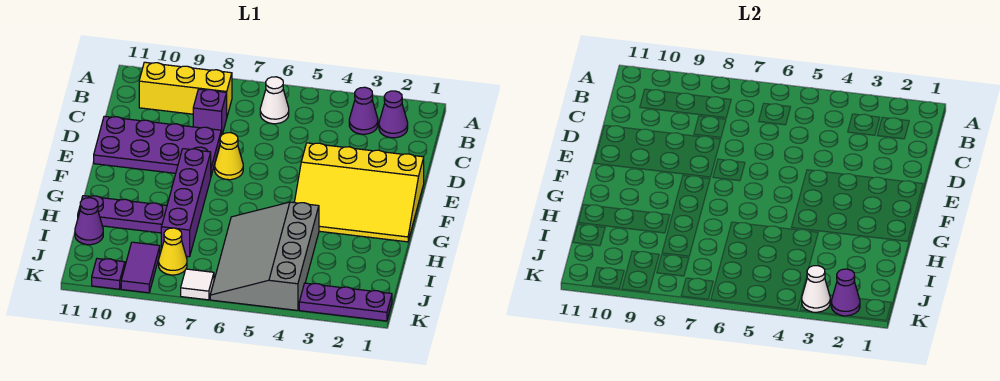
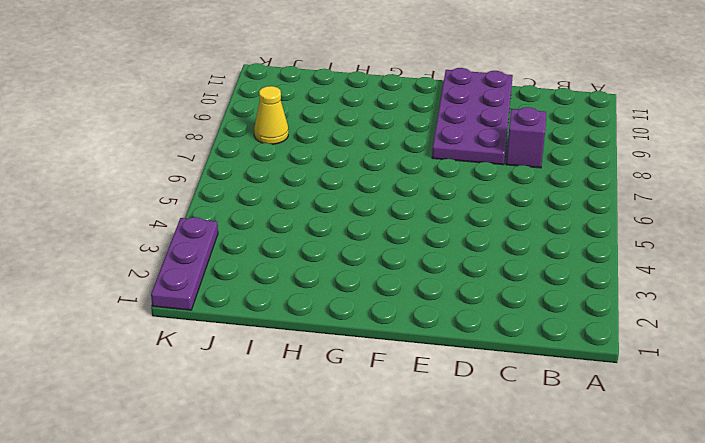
none -> purple cone B2 level 1
none -> purple cone B3 level 1
none -> white cone B6 level 1

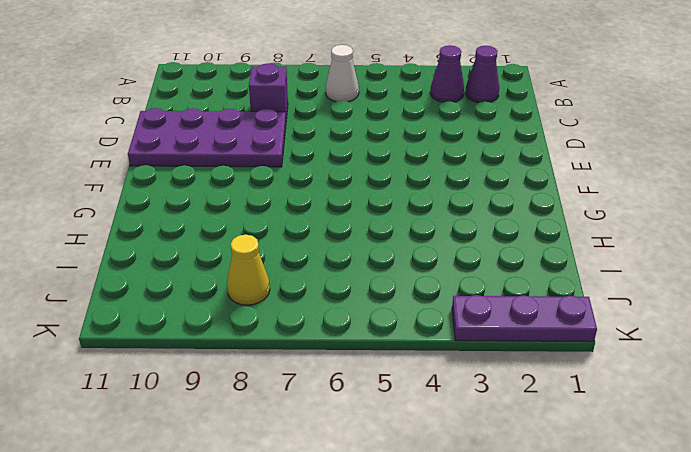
none -> yellow brick B8:B10 level 1
none -> yellow slope E1:G4 level 1 top E
none -> yellow cone E7 level 1

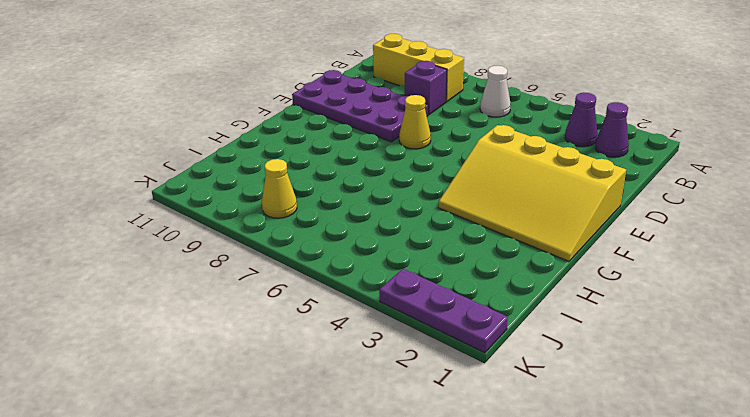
none -> purple brick F8:I8 level 1
none -> grey slope H4:K6 level 1 top 4
none -> purple plate H9:H11 level 1

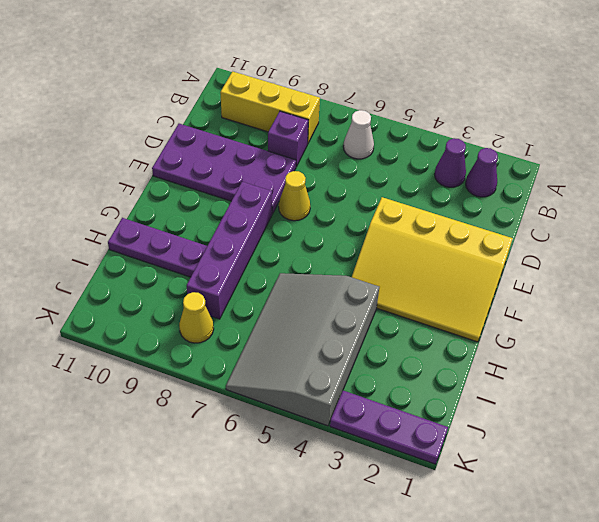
none -> purple cone I11 level 1
none -> purple tile J9:K9 level 1
none -> white tile K7 level 1

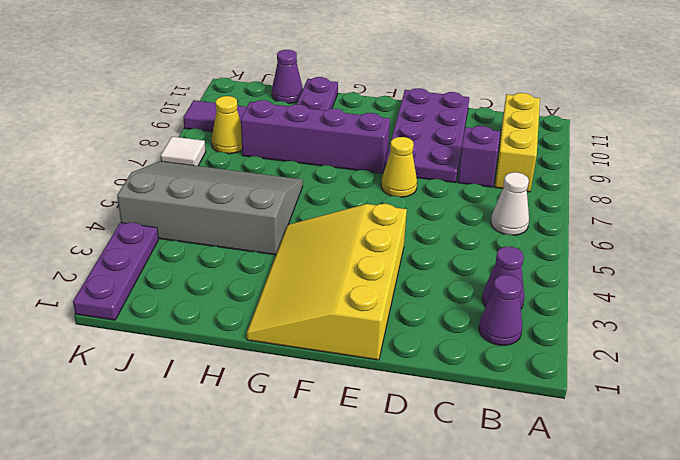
none -> purple plate K10 level 1
none -> purple cone K2 level 2
none -> white cone K3 level 2

